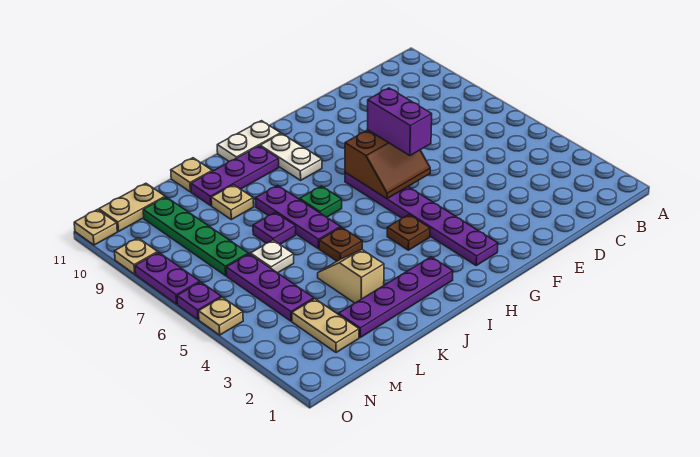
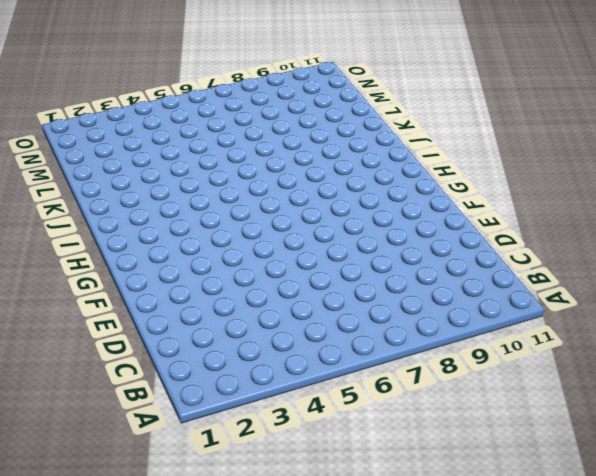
none -> purple plate G2:G7 level 1
none -> brown plate H4 level 1
none -> white plate H9:H10 level 1

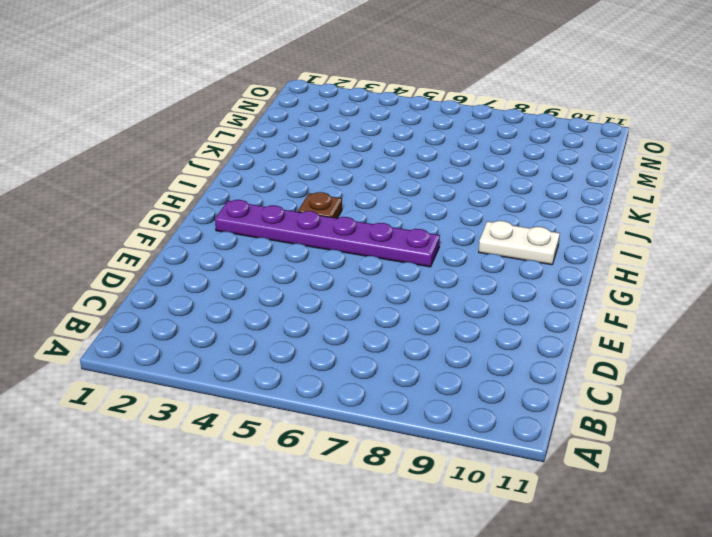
none -> white plate H11:I11 level 1
none -> purple plate I2:L2 level 1
none -> green plate I7 level 1

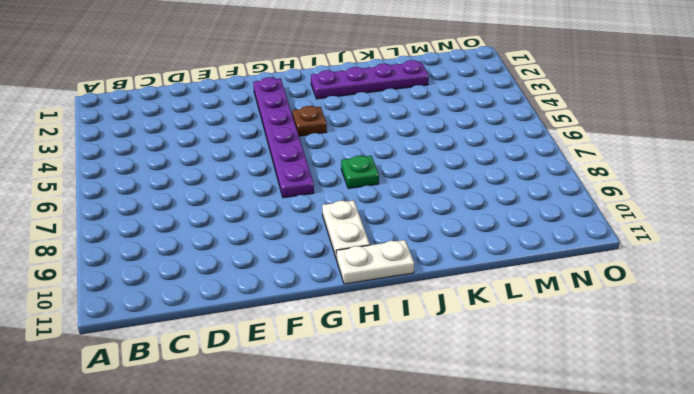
none -> purple plate I10:K10 level 1
none -> brown plate J5 level 1
none -> purple plate J6:J8 level 1

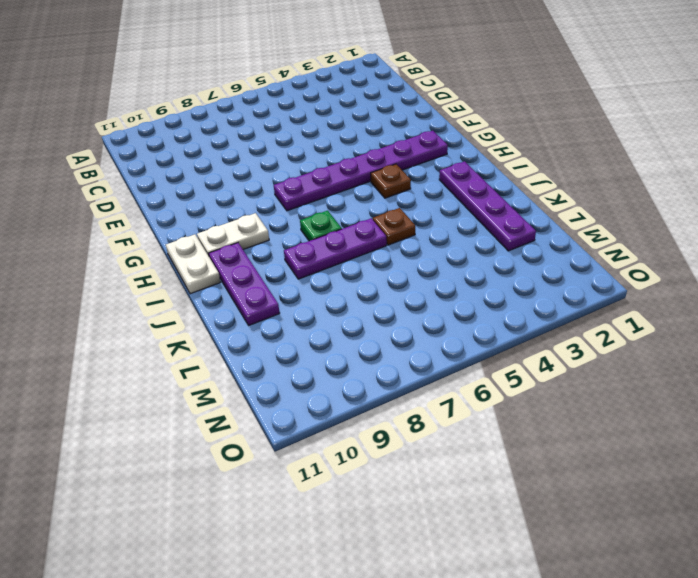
none -> tan slope K3:K4 level 1 top 3
none -> purple plate K7 level 1
none -> tan plate K9 level 1

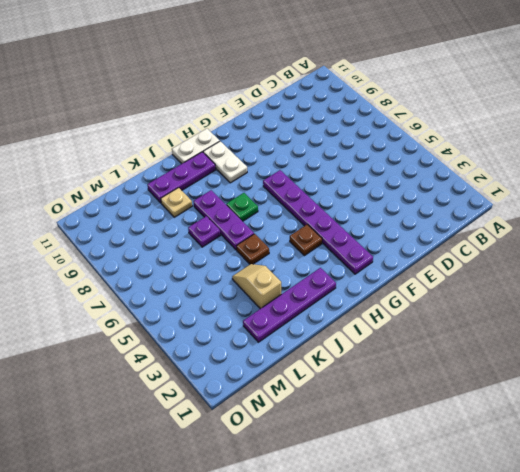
none -> tan plate K11 level 1
none -> white plate L6 level 1
none -> tan plate M2:M3 level 1

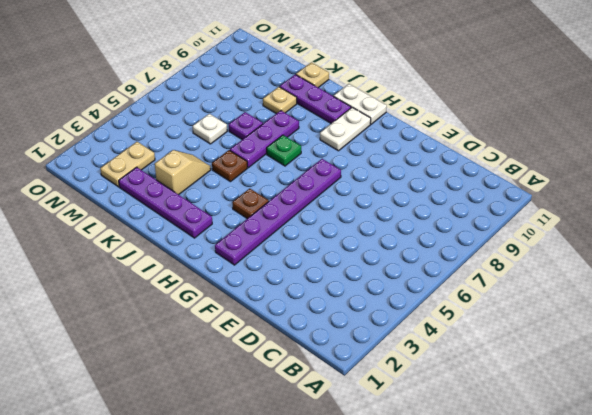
none -> purple plate M4:M6 level 1
none -> green plate M7:M10 level 1
none -> tan plate M11:N11 level 1

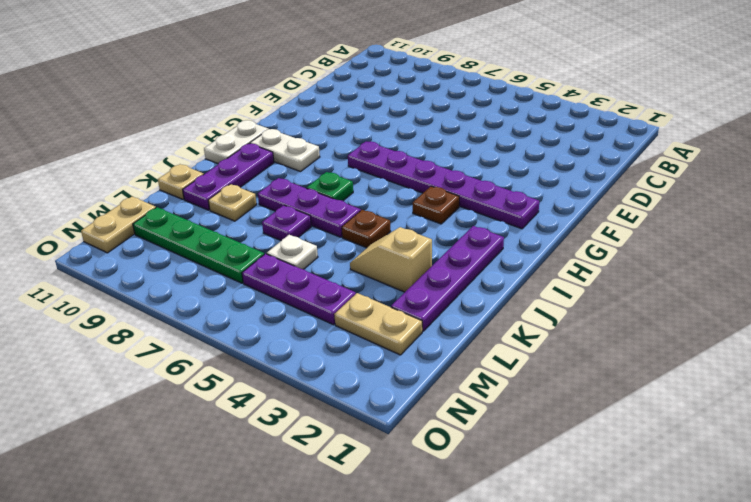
none -> tan plate O5 level 1
none -> purple plate O6 level 1
none -> purple plate O7:O8 level 1

